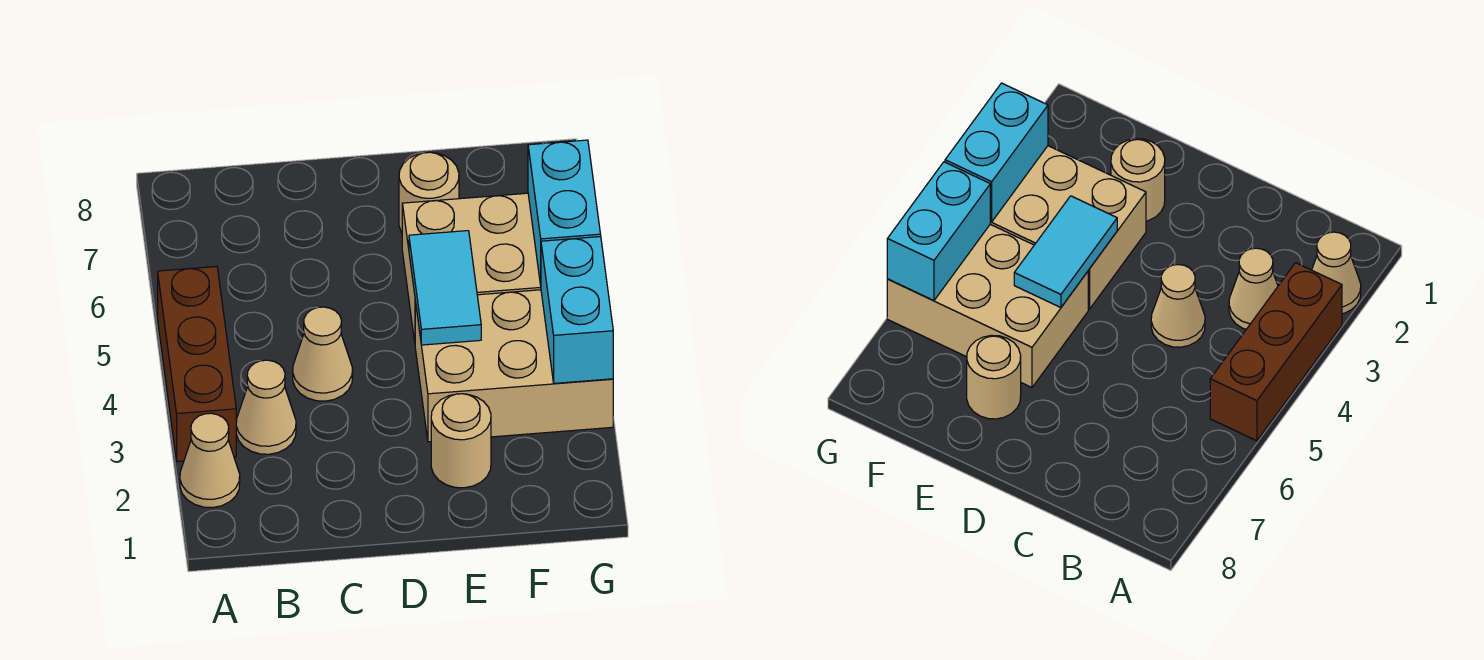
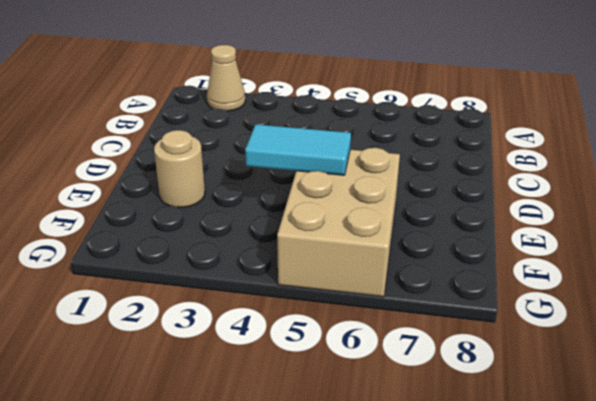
none -> brown brick A3:A5 level 1
none -> tan cone B3 level 1

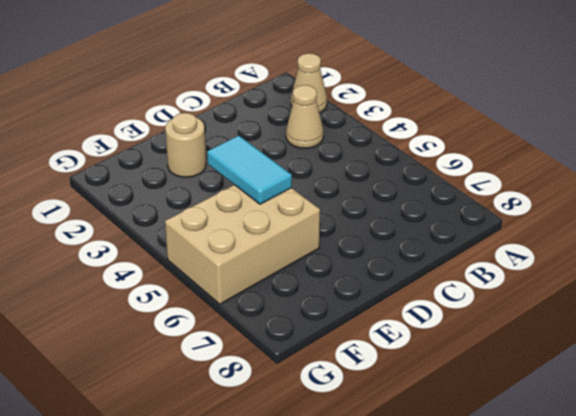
none -> brown brick A3:A5 level 1
none -> tan cone C4 level 1

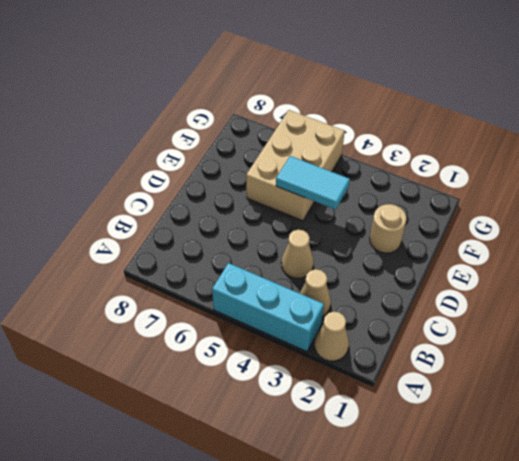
cyan brick A3:A5 level 1 -> brown brick A3:A5 level 1
none -> tan brick E3:G4 level 1
none -> tan round brick E7 level 1

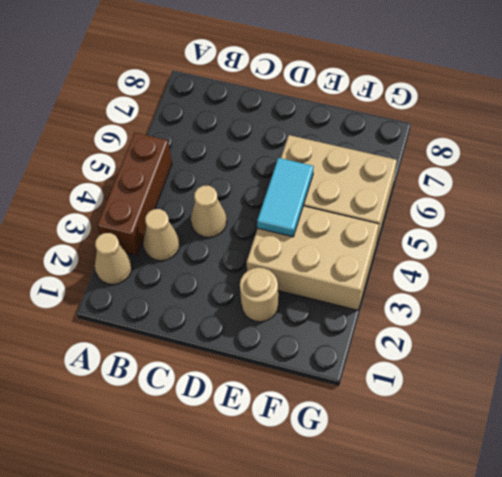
none -> tan round brick E7 level 1
none -> cyan brick G3:G4 level 2

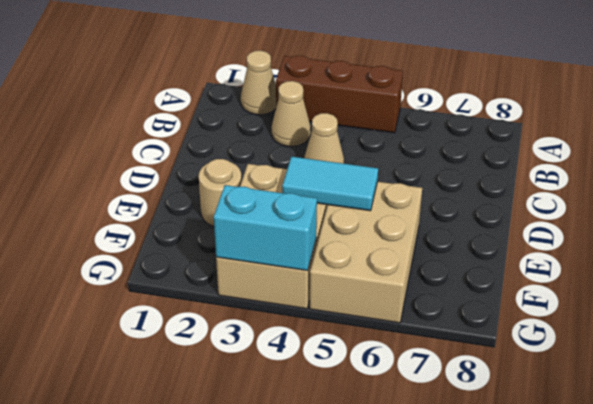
none -> tan round brick E7 level 1
none -> cyan brick G5:G6 level 2

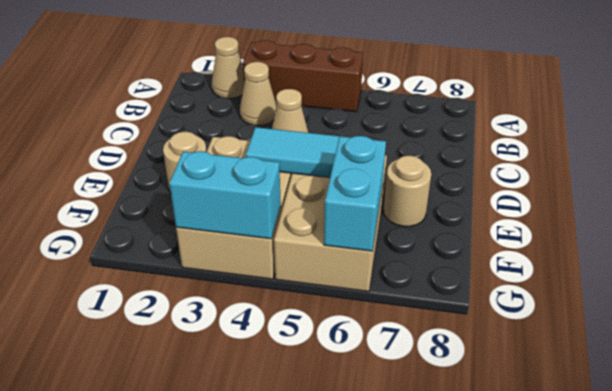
cyan brick F6:G6 level 2 -> cyan brick G5:G6 level 2

